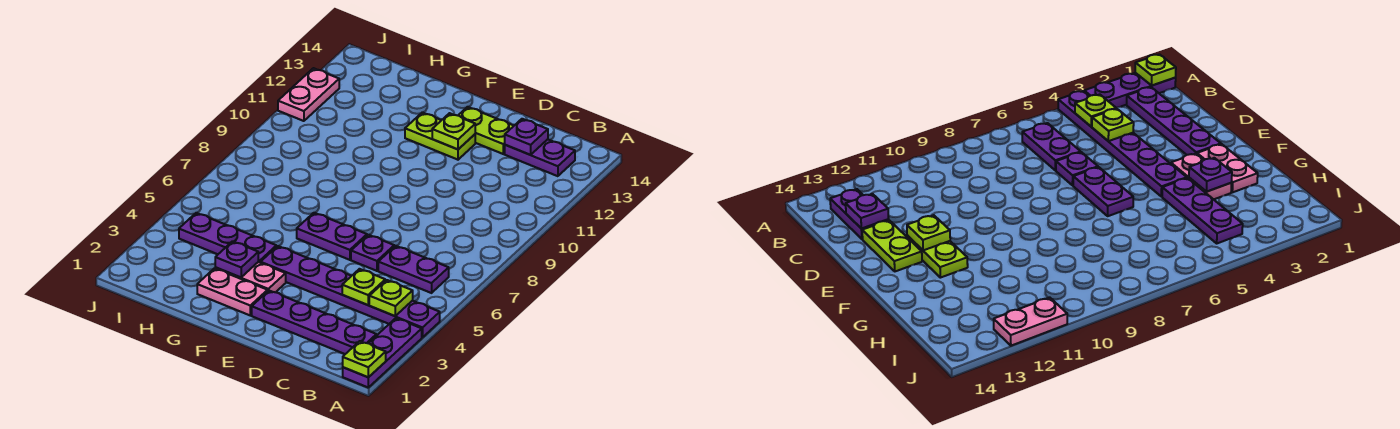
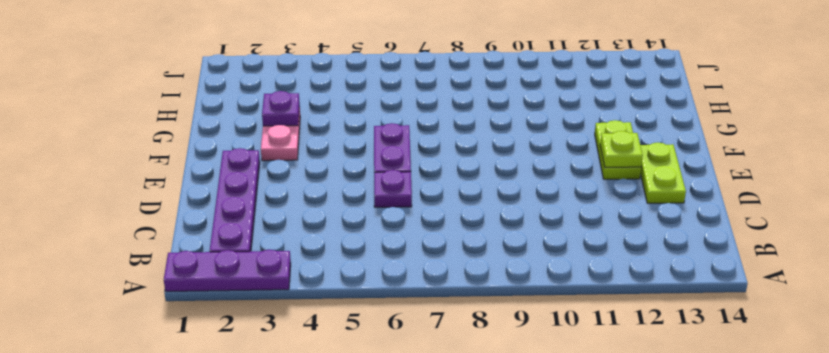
none -> purple plate A4:F4 level 1
none -> purple plate B6:C6 level 1
none -> purple plate B13:C13 level 1

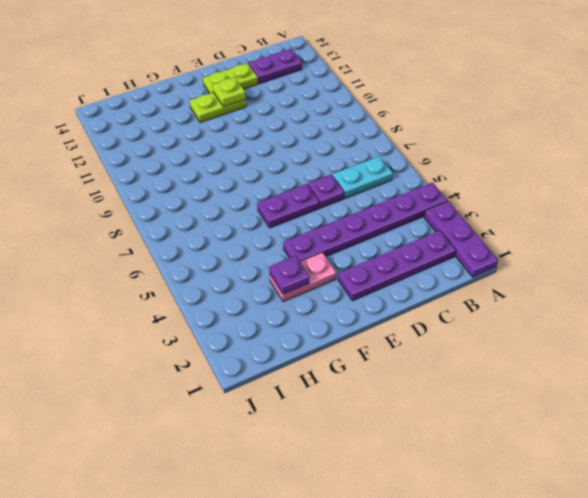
cyan plate B6:C6 level 1 -> purple plate B6:C6 level 1
none -> pink plate F2:G2 level 1
none -> purple plate G4:I4 level 1
none -> pink plate J11:J12 level 1

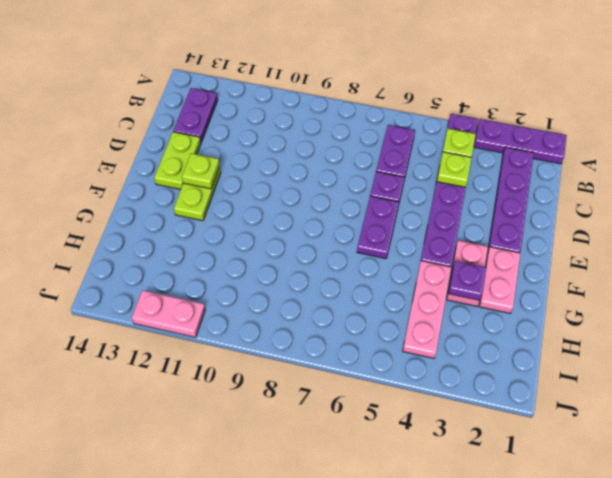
pink plate G4:I4 level 1 -> purple plate G4:I4 level 1
none -> lime plate A1 level 2
none -> purple plate C13 level 2

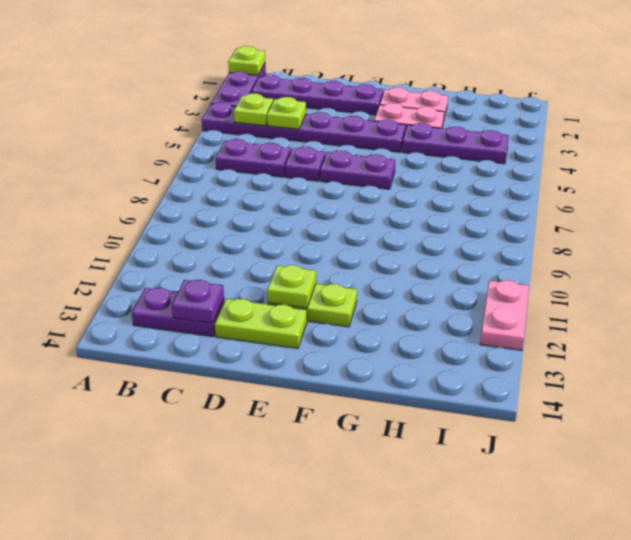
none -> purple plate G3 level 2

